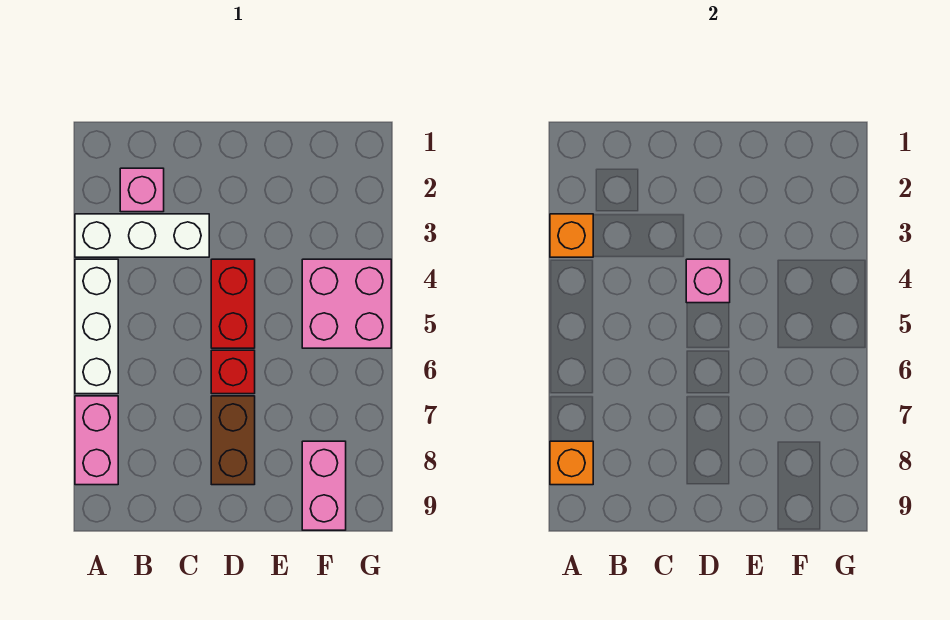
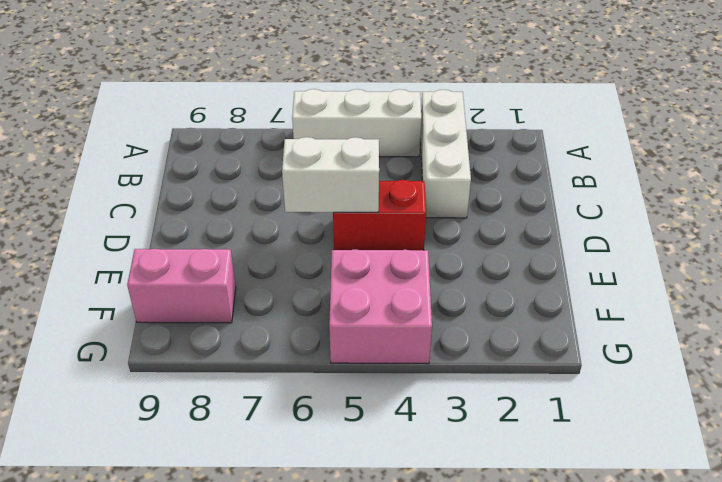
white brick D5:D6 level 2 -> none
none -> pink brick A7:A8 level 1
none -> pink brick B2 level 1
none -> red brick D6 level 1

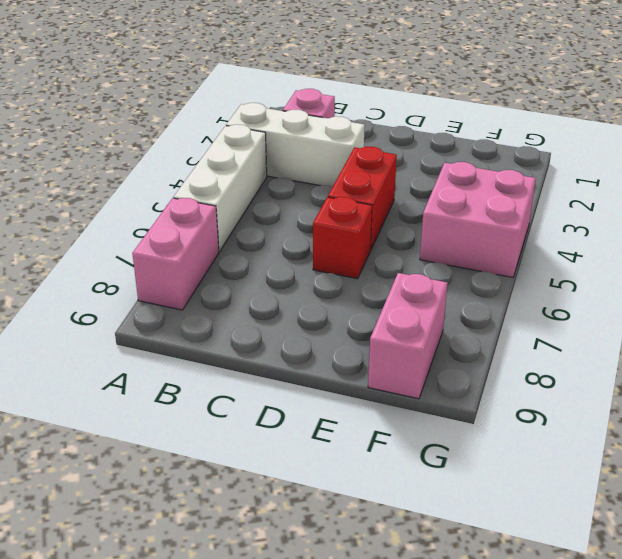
none -> brown brick D7:D8 level 1
none -> orange brick A3 level 2
none -> orange brick A8 level 2

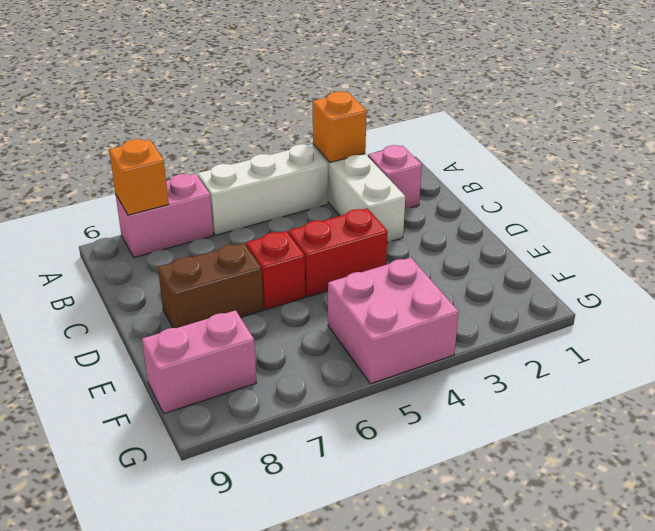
none -> pink brick D4 level 2

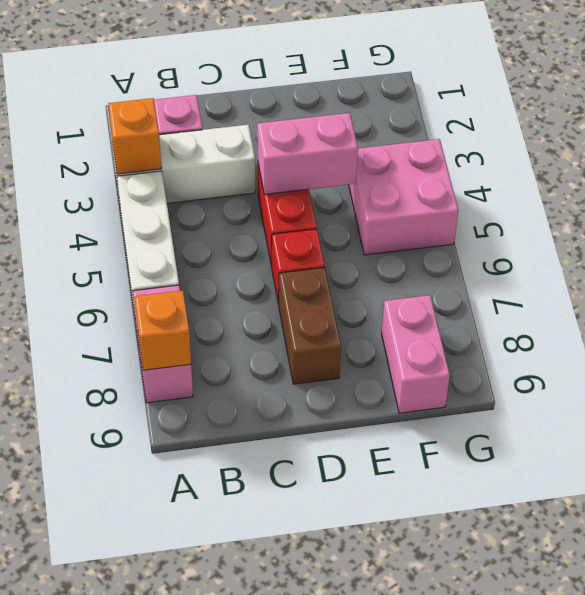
pink brick D4:E4 level 2 -> pink brick D4 level 2

